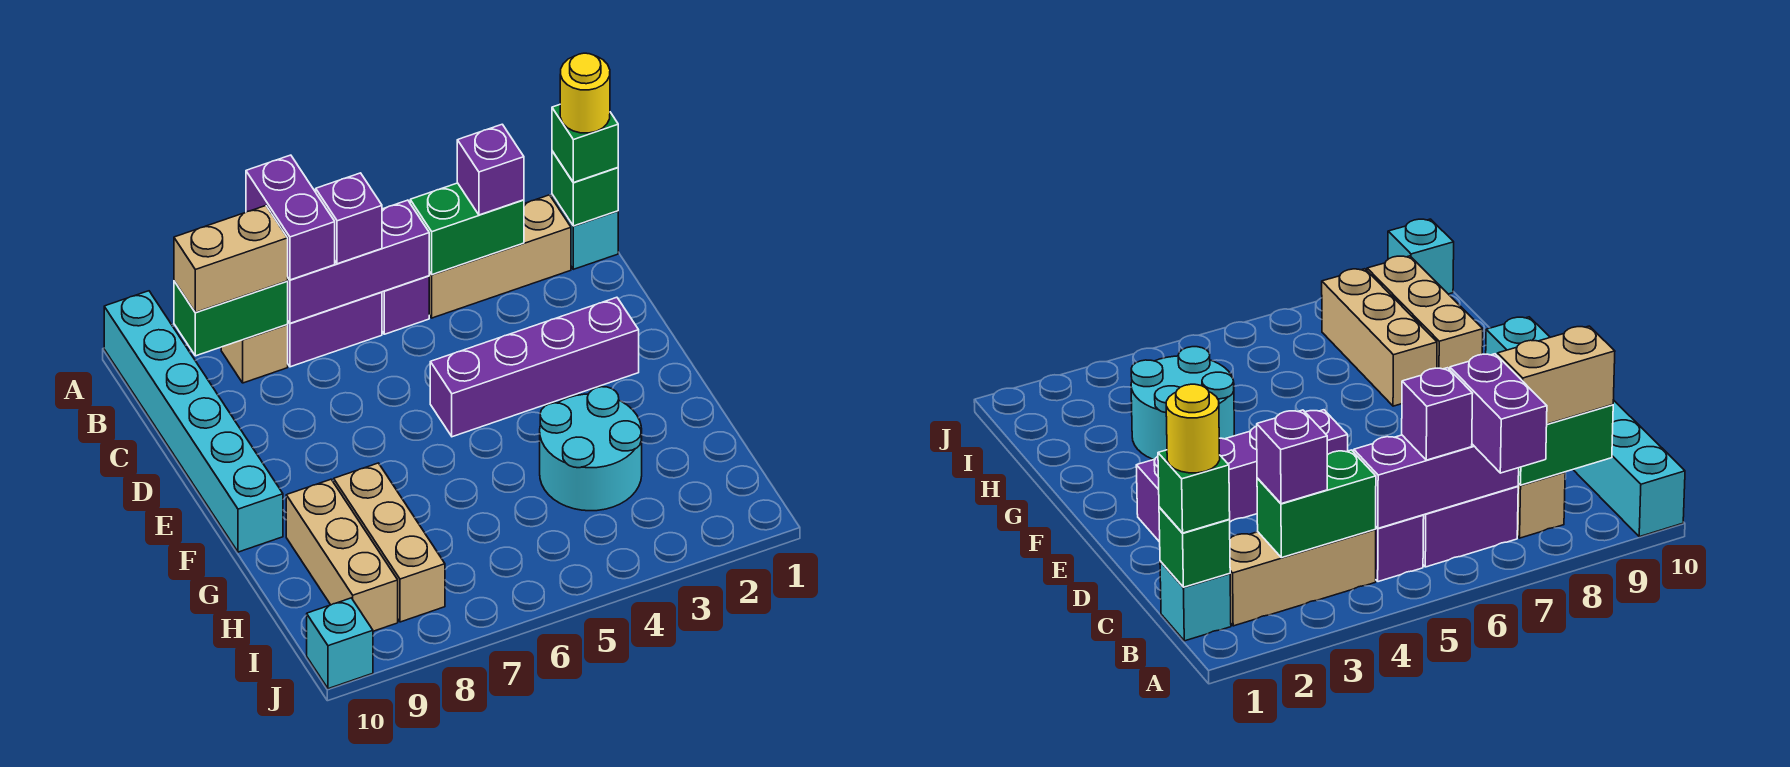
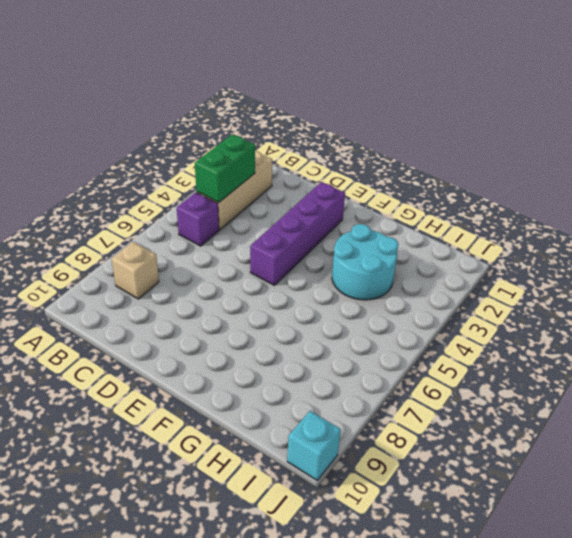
none -> cyan brick A10:F10 level 1
none -> cyan brick B1 level 1
none -> purple brick B6:B7 level 1

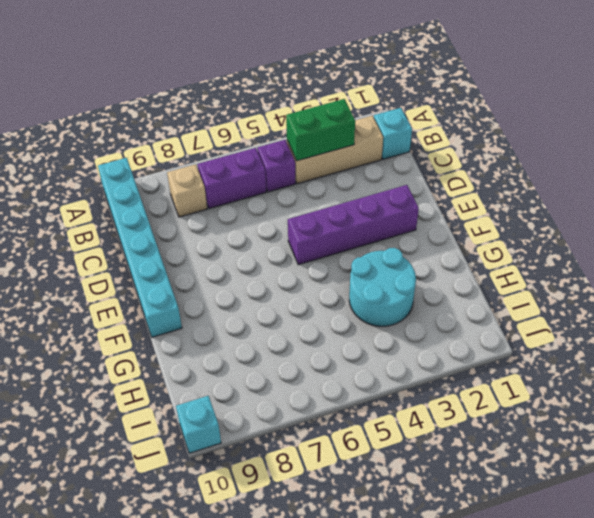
none -> tan brick G8:I8 level 1
none -> tan brick G9:I9 level 1
none -> green brick B1 level 2

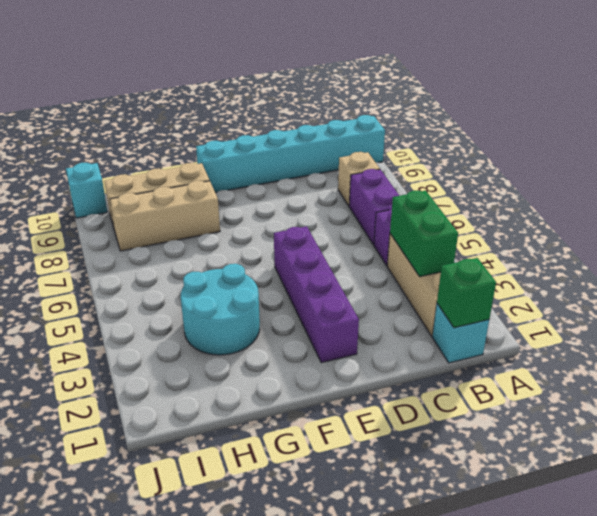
none -> purple brick B5:B7 level 2
none -> green brick B8:B9 level 2
none -> purple brick A7:B7 level 3

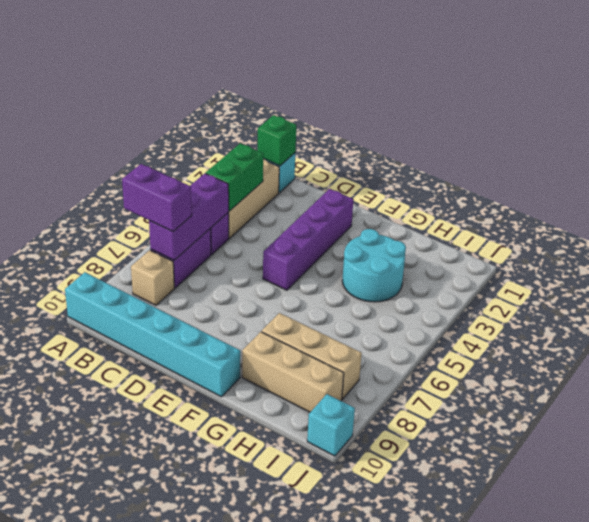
none -> green brick B8:B9 level 2
none -> green brick B1 level 3
none -> purple brick B3 level 3

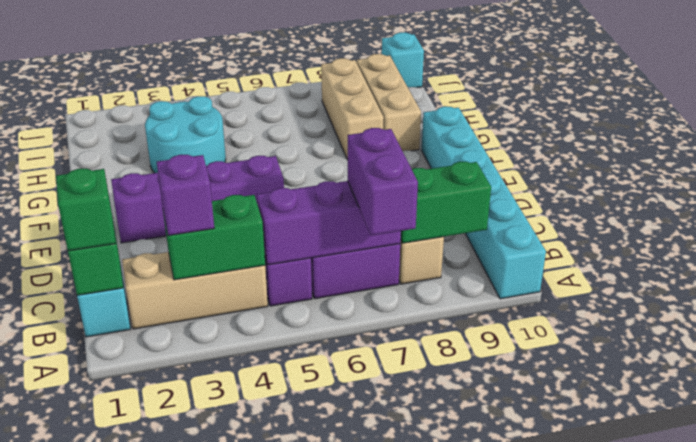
none -> purple brick B6 level 3
none -> tan brick B8:B9 level 3
none -> yellow round brick B1 level 4

